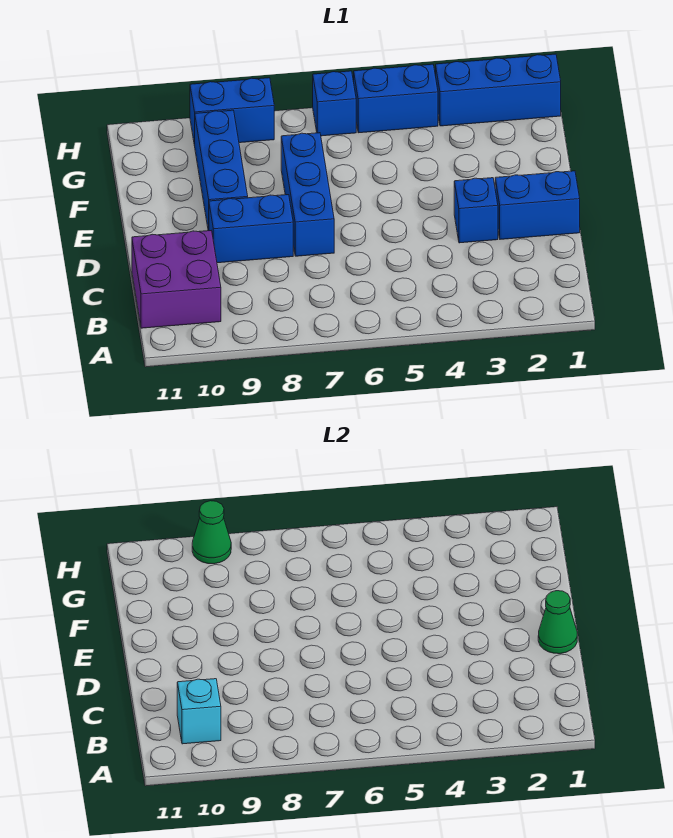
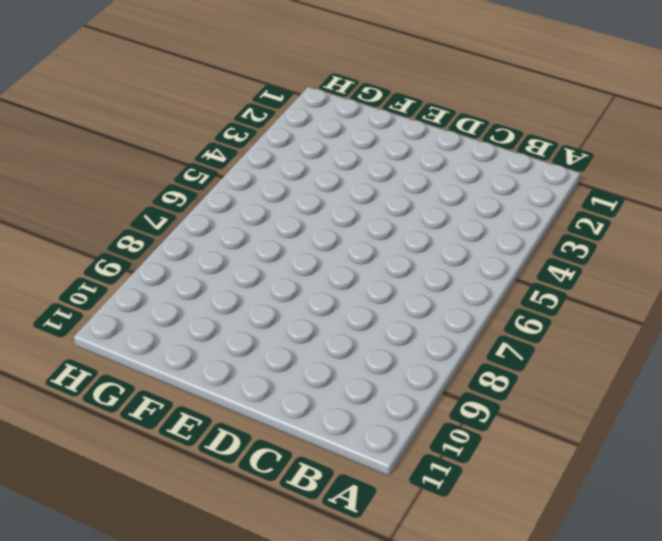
none -> purple brick B10:C11 level 1
none -> blue brick D1:D2 level 1
none -> blue brick D3 level 1

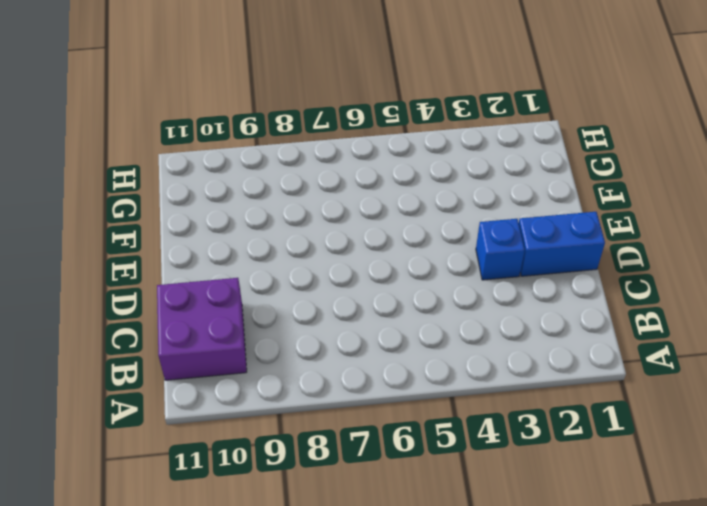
none -> blue brick D7:F7 level 1
none -> blue brick D8:D9 level 1
none -> blue brick E9:G9 level 1

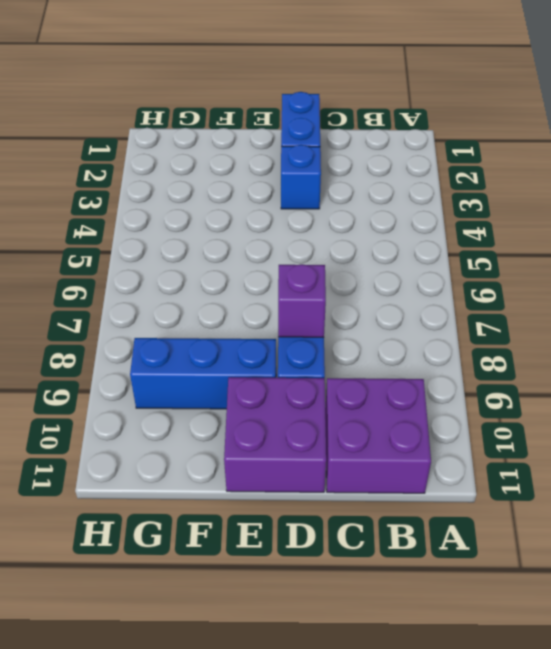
purple brick D8 level 2 -> none
purple brick D10:E11 level 1 -> none
none -> blue brick D7:F7 level 1
none -> blue brick H1:H3 level 1
none -> blue brick H4:H5 level 1

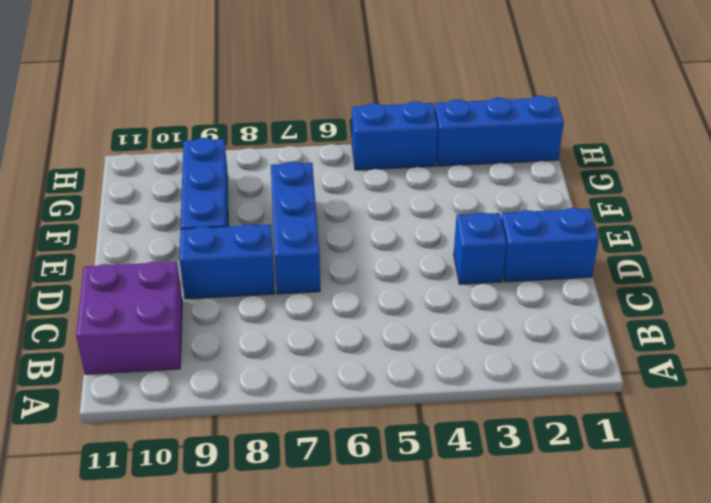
none -> blue brick H6 level 1
none -> blue brick H8:H9 level 1
none -> cyan brick B10 level 2

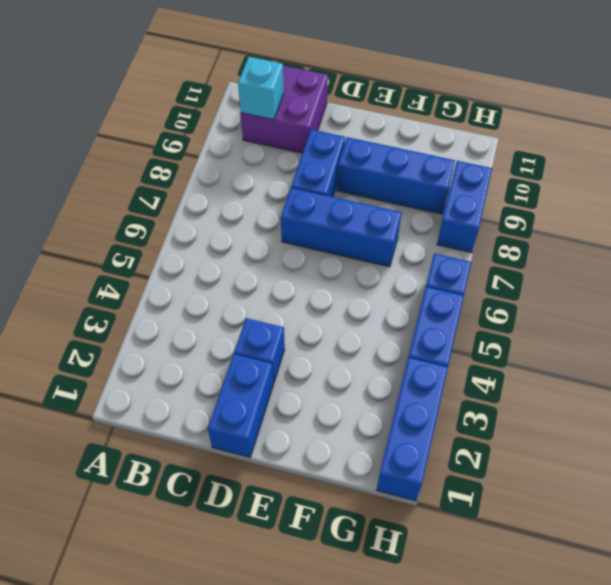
none -> green cone D1 level 2
none -> green cone H9 level 2

